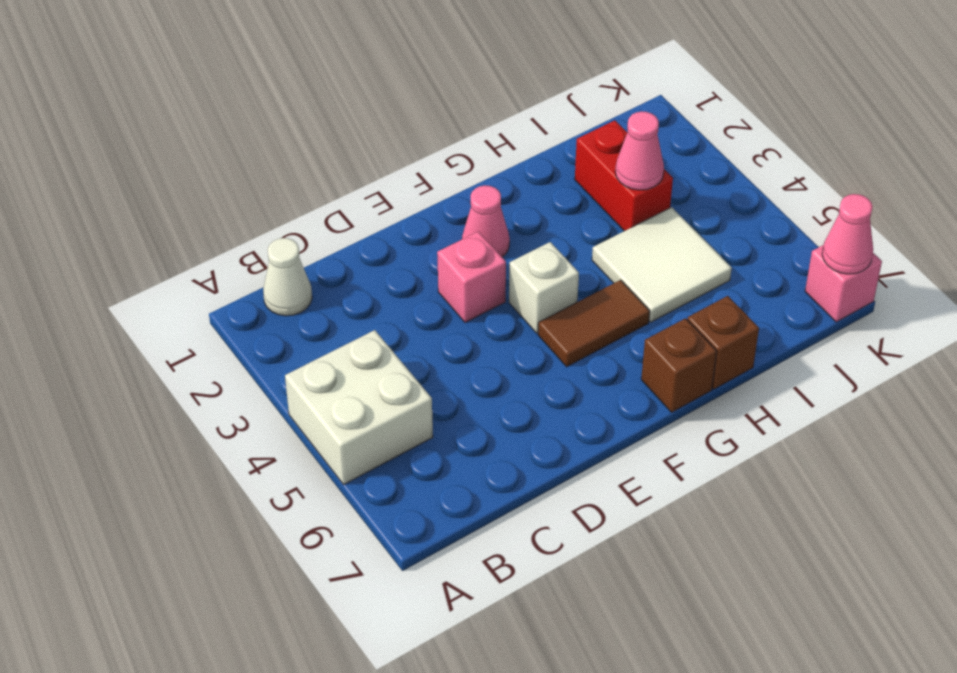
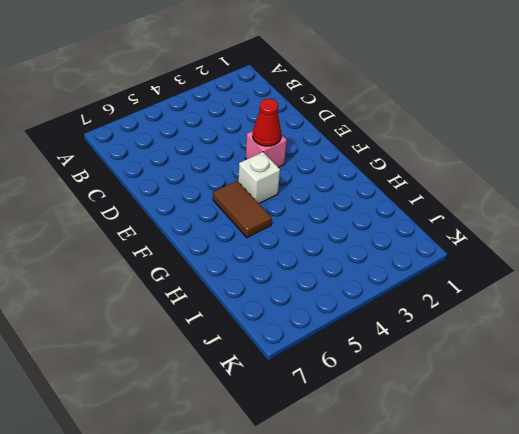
red cone E3 level 2 -> none
none -> white brick A4:B5 level 1
none -> white cone B1 level 1
none -> pink cone F2 level 1

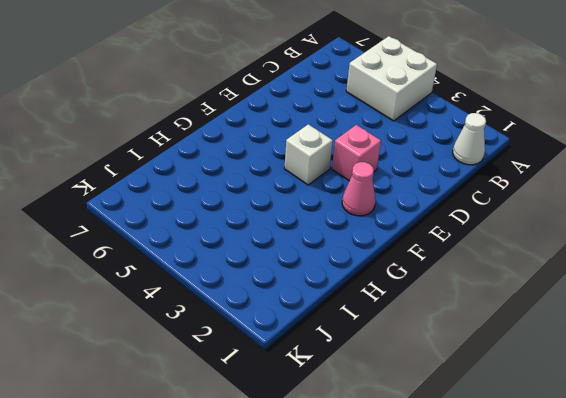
none -> brown tile F5:G5 level 1
none -> brown brick G7 level 1
none -> white tile H4:I5 level 1

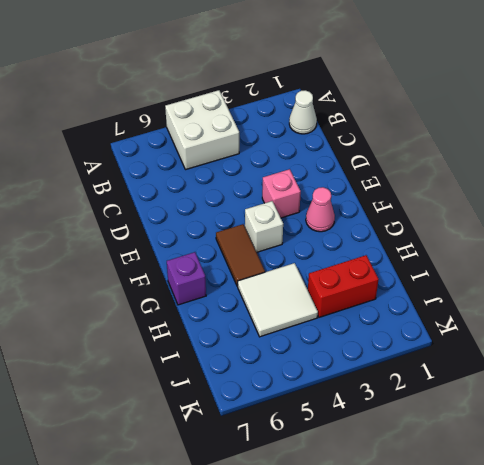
purple brick G7 level 1 -> brown brick G7 level 1
none -> brown brick H7 level 1
none -> pink brick K7 level 1
none -> pink cone I3 level 2

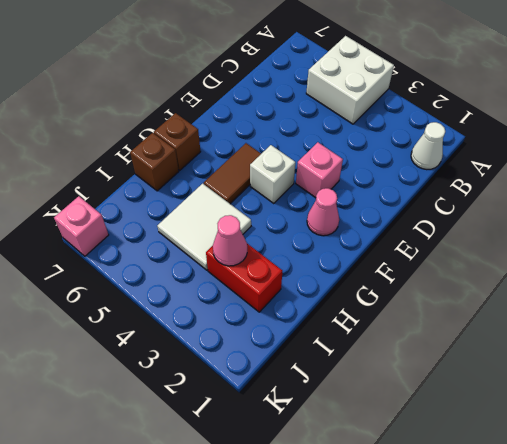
none -> pink cone K7 level 2

